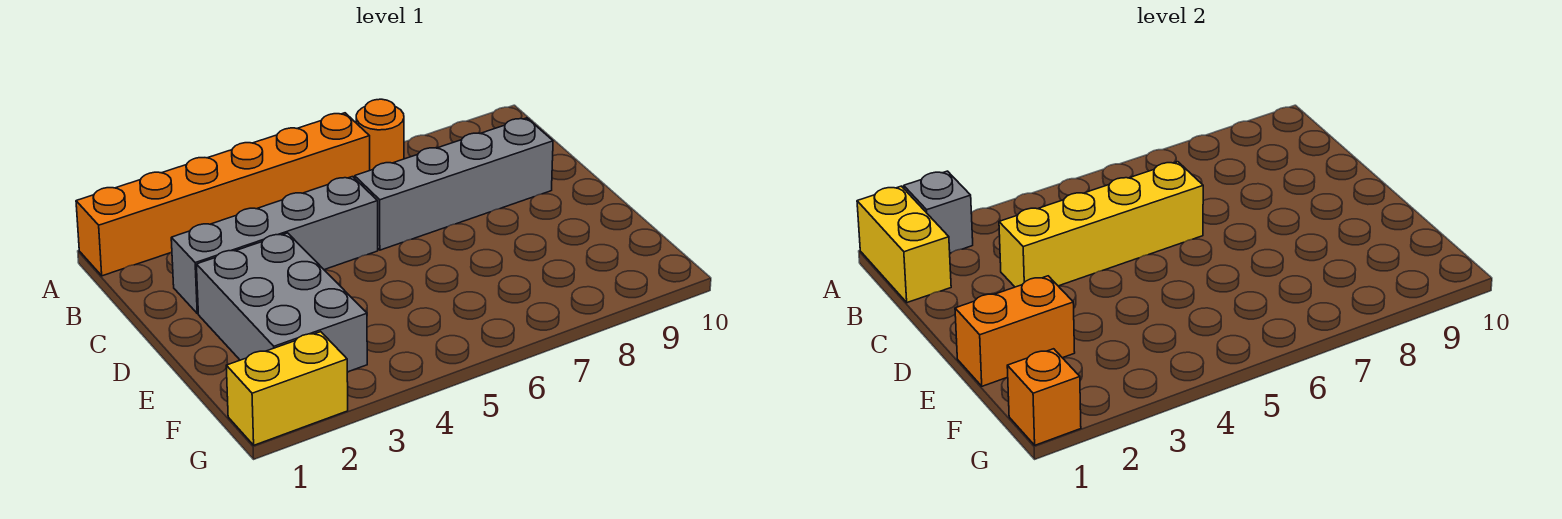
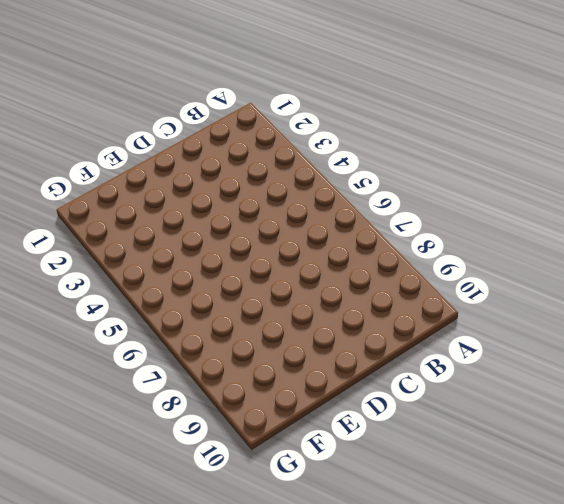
none -> orange brick A1:A6 level 1
none -> orange round brick A7 level 1

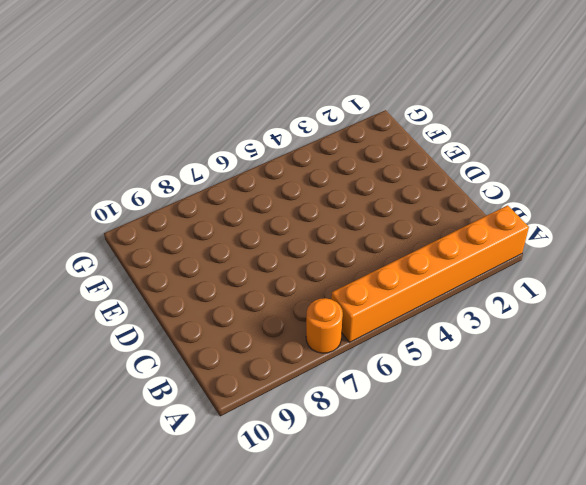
none -> grey brick C2:C5 level 1
none -> grey brick C6:C9 level 1

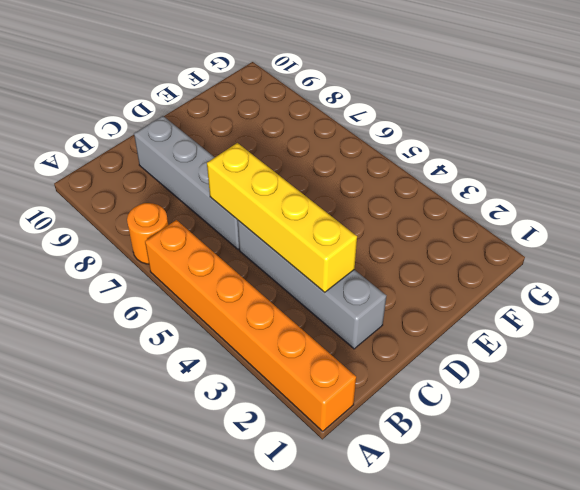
none -> grey brick D2:F3 level 1
none -> yellow brick G1:G2 level 1

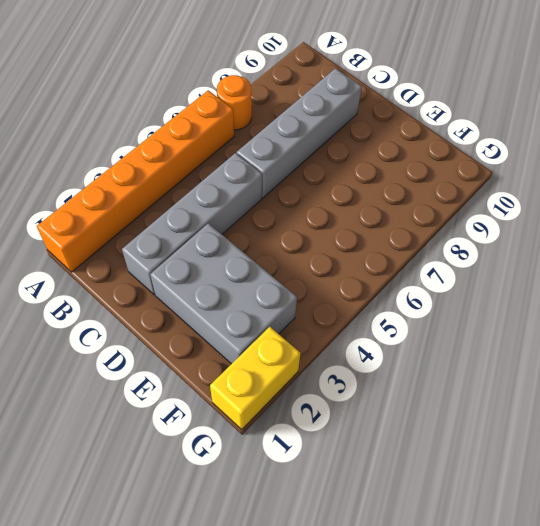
none -> yellow brick A1:B1 level 2
none -> grey brick A2 level 2

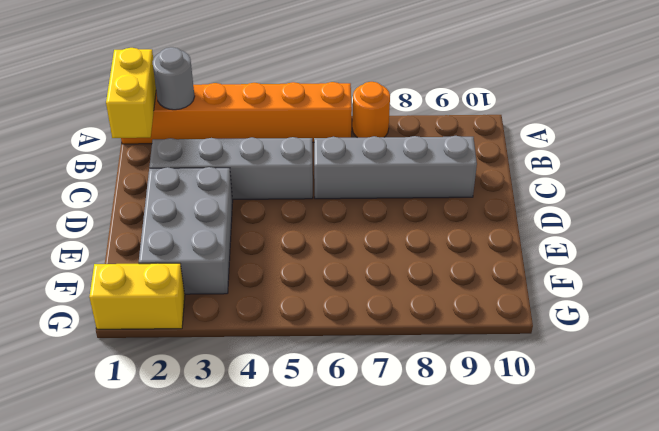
grey round brick A2 level 2 -> grey brick A2 level 2
none -> yellow brick C3:C6 level 2
none -> orange brick E1:E2 level 2

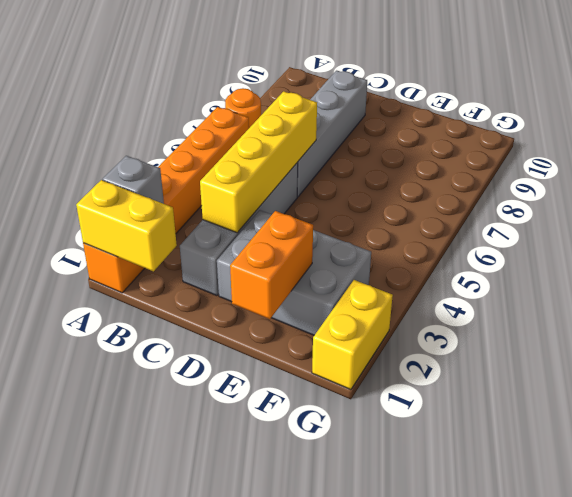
none -> orange brick G1 level 2

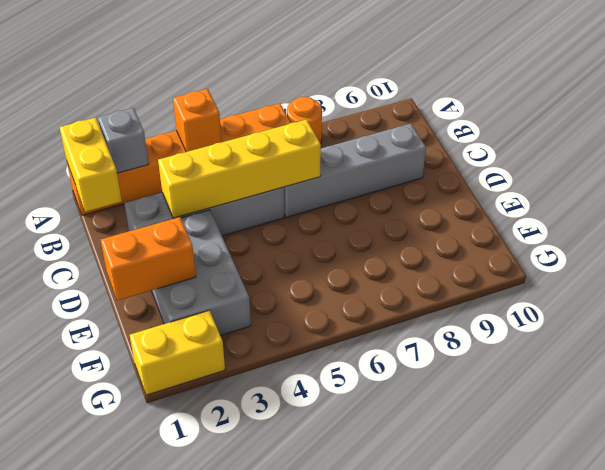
orange brick A4 level 2 -> orange brick G1 level 2

